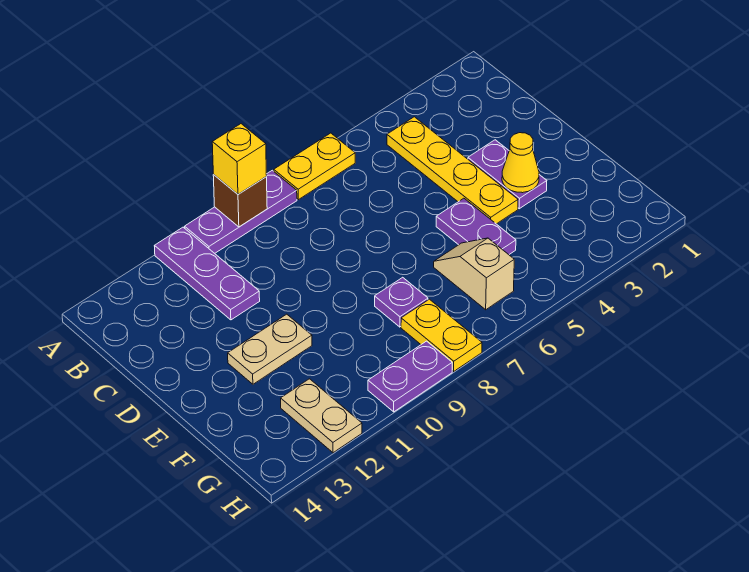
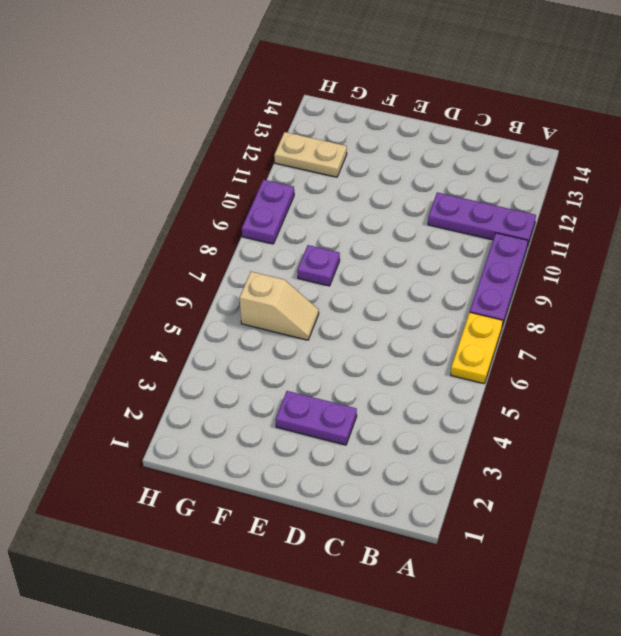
none -> yellow plate B4:E4 level 1
none -> purple plate E5:F5 level 1
none -> tan plate E11:E12 level 1

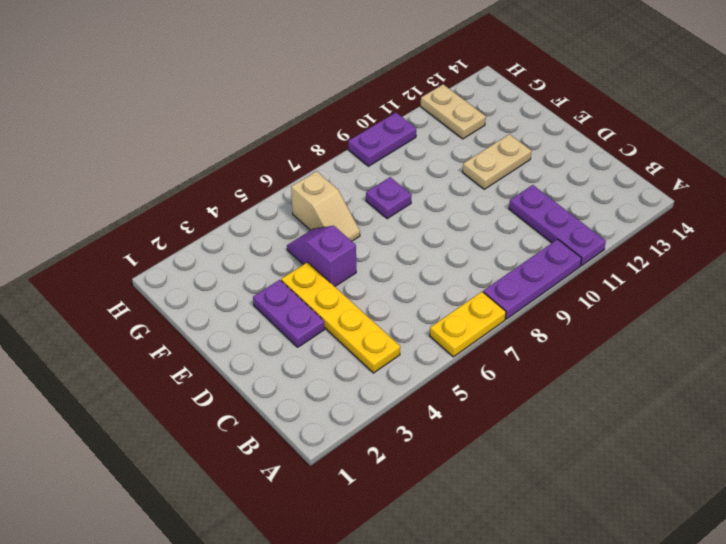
purple slope E5:F5 level 1 top E -> purple plate E5:F5 level 1
none -> yellow plate G8:H8 level 1
none -> brown brick A9 level 2
none -> yellow cone E3 level 2

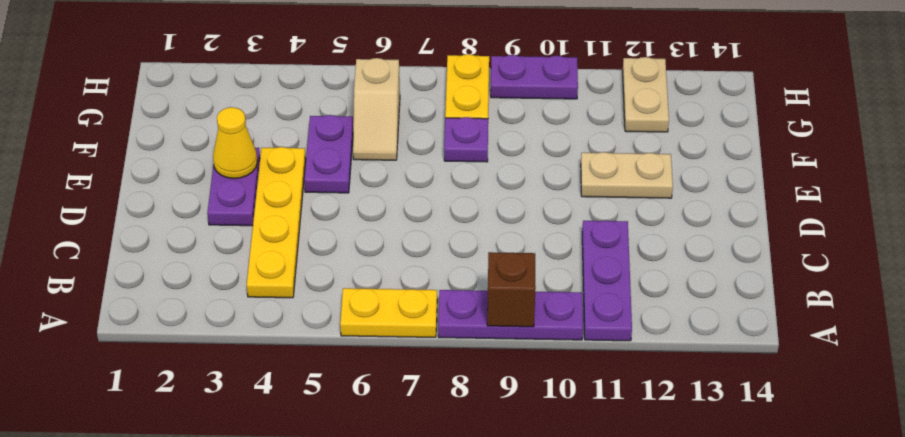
none -> yellow brick A9 level 3

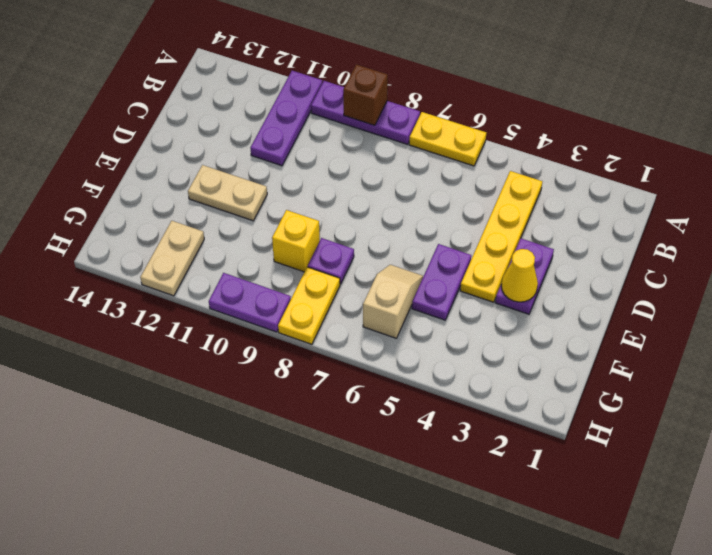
yellow brick F9 level 1 -> yellow brick A9 level 3

